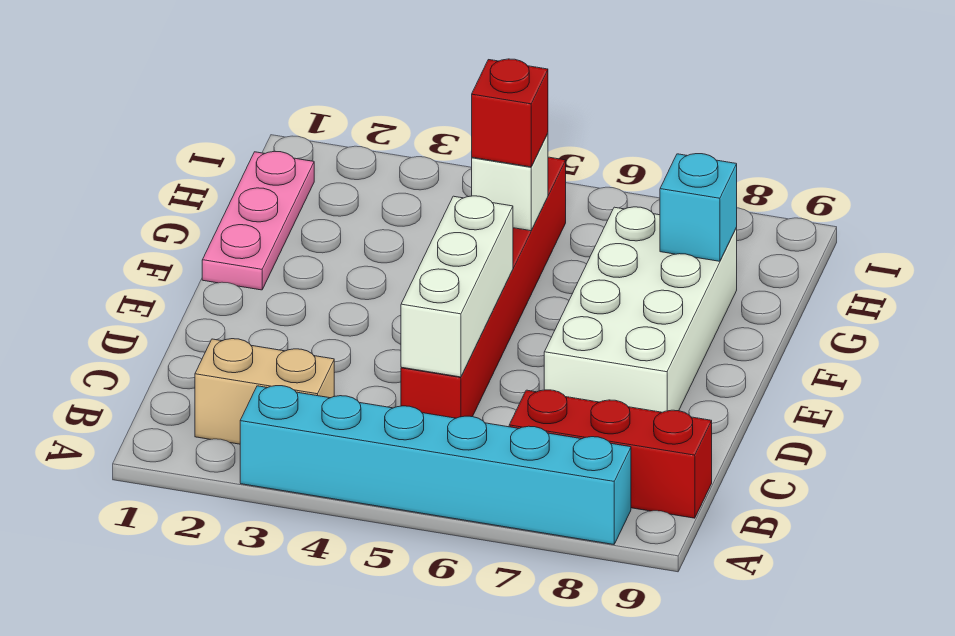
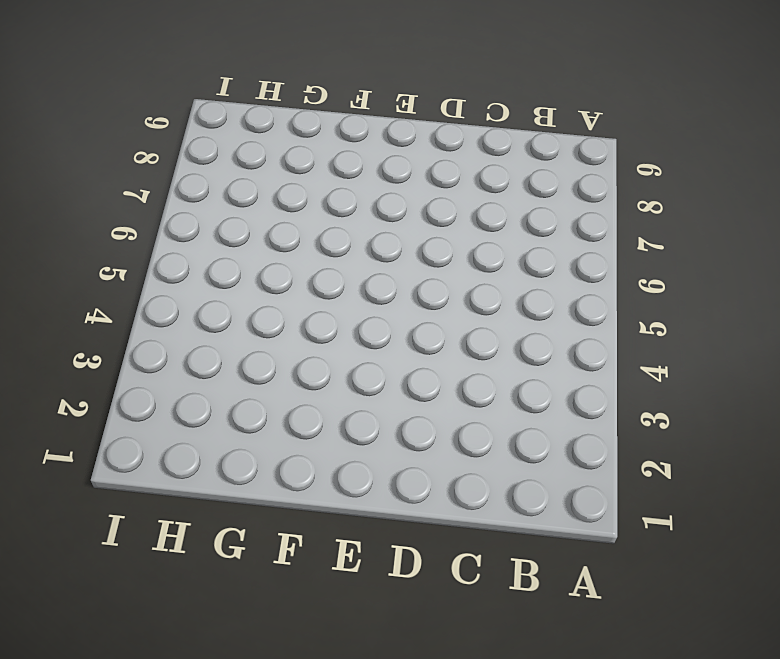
none -> cyan brick A3:A8 level 1
none -> tan brick B2:B3 level 1

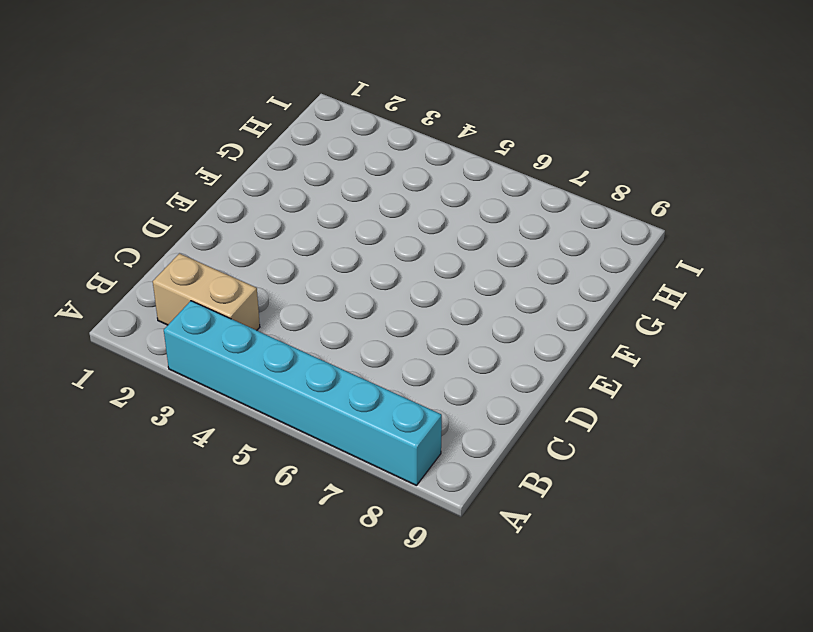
none -> red brick B7:B9 level 1
none -> red brick C5:H5 level 1

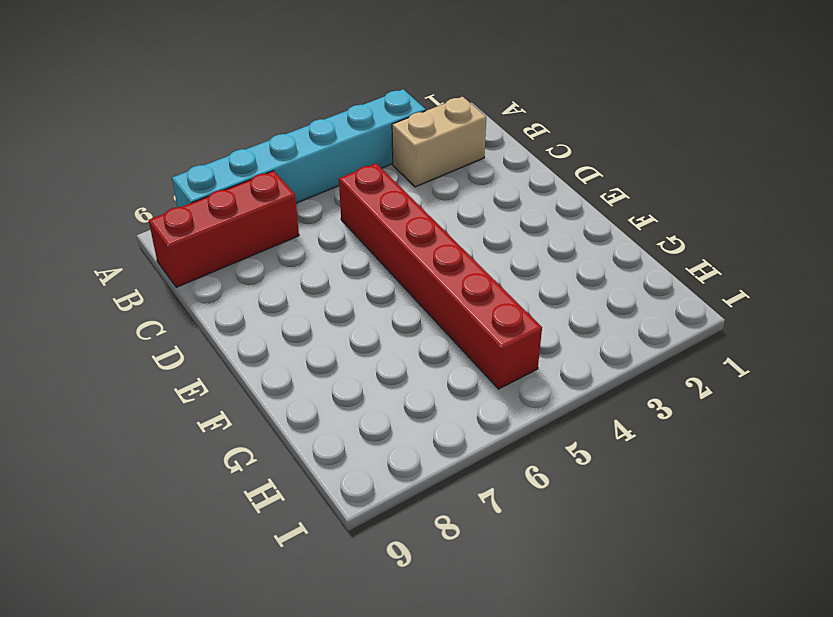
none -> white brick D7:G8 level 1
none -> pink plate F1:H1 level 1

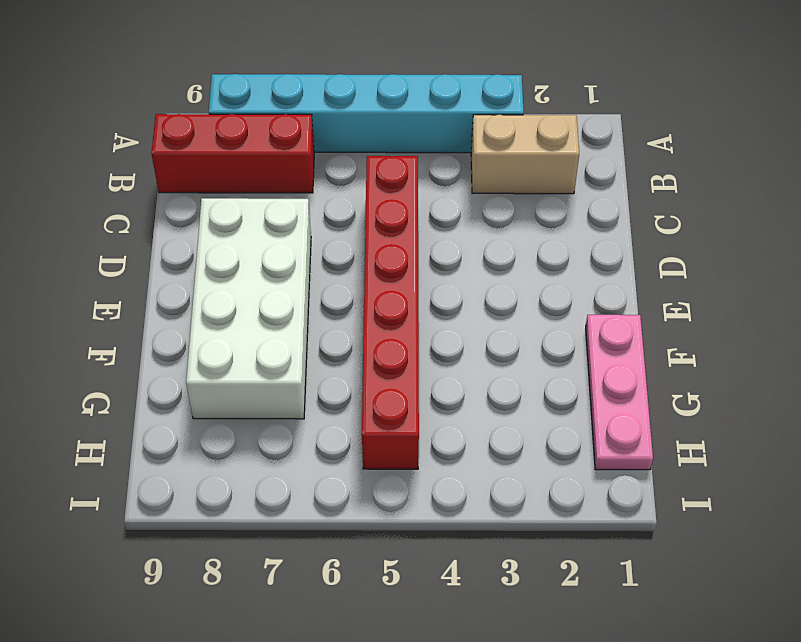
none -> white brick C5:E5 level 2
none -> white brick G5 level 2

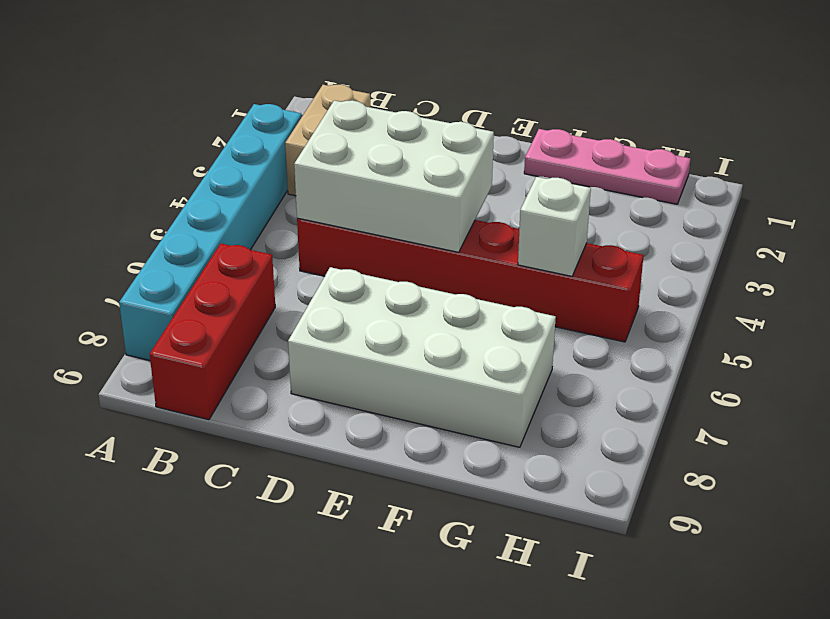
white brick C4:E5 level 2 -> white brick C5:E5 level 2
none -> cyan brick G8 level 2
none -> red brick G5 level 3

